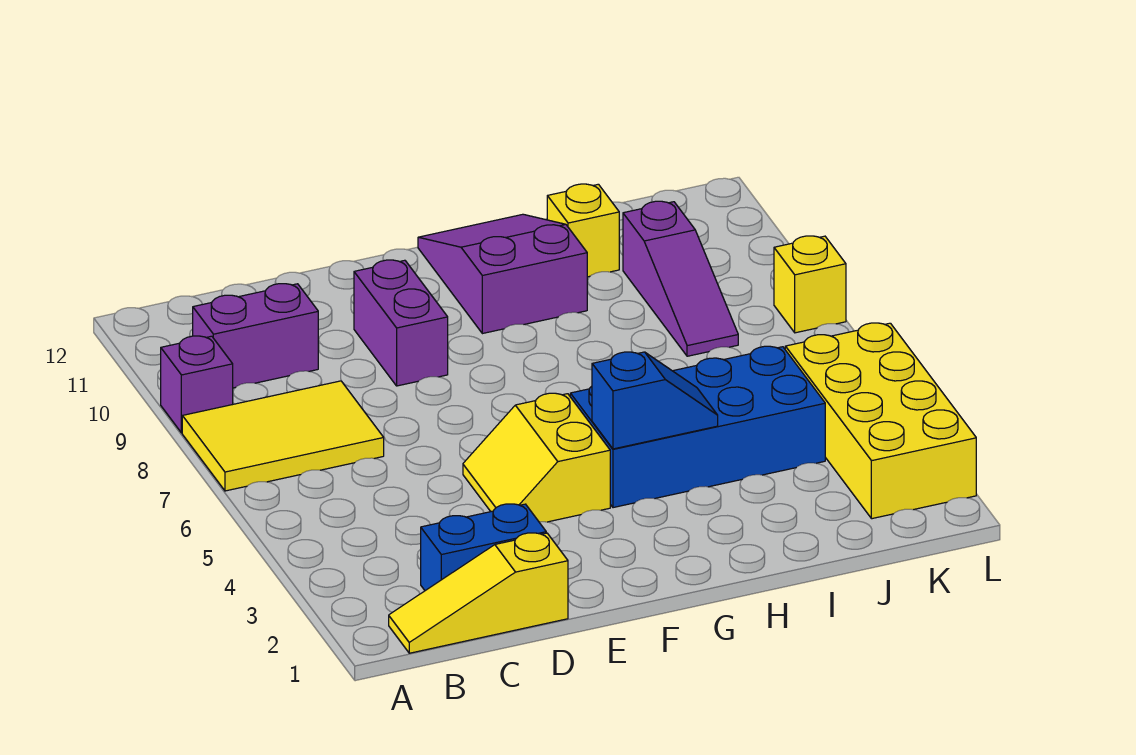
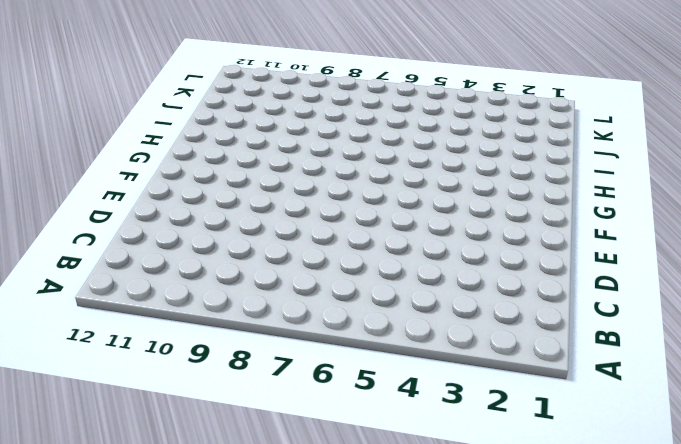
none -> yellow tile A7:C8 level 1
none -> purple brick A9 level 1
none -> yellow slope B1:D1 level 1 top D

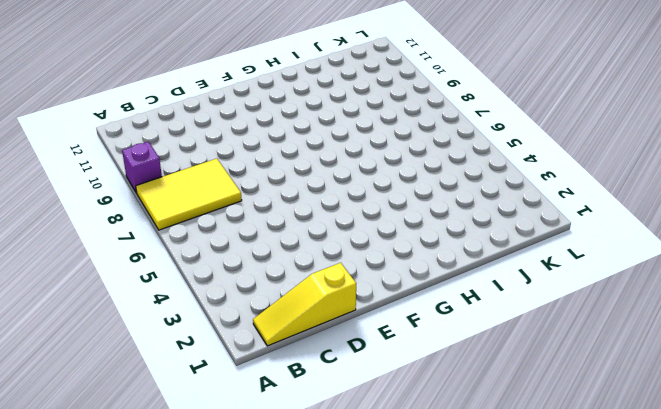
none -> purple brick B10:C10 level 1
none -> blue brick C2:D2 level 1
none -> yellow slope E4:F5 level 1 top F

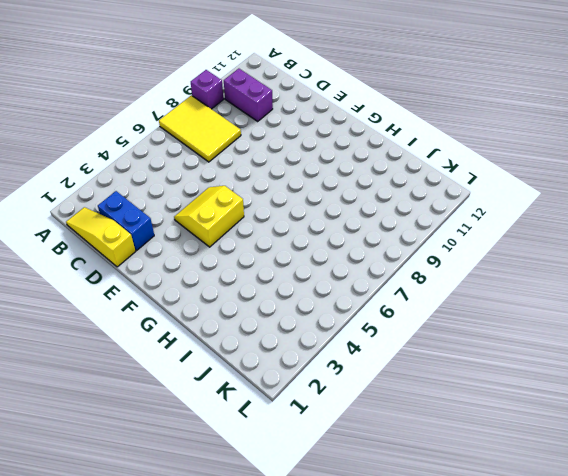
none -> purple brick E9:E10 level 1
none -> blue brick G4:J5 level 1
none -> purple slope G10:H12 level 1 top 10

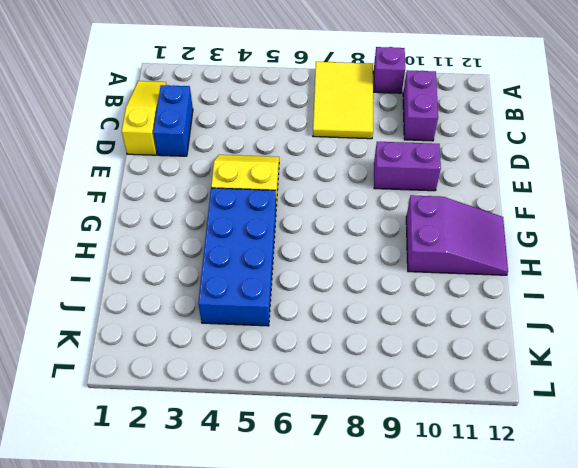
none -> yellow brick I11 level 1
none -> purple slope J8:J10 level 1 top 10
none -> yellow brick K2:L5 level 1

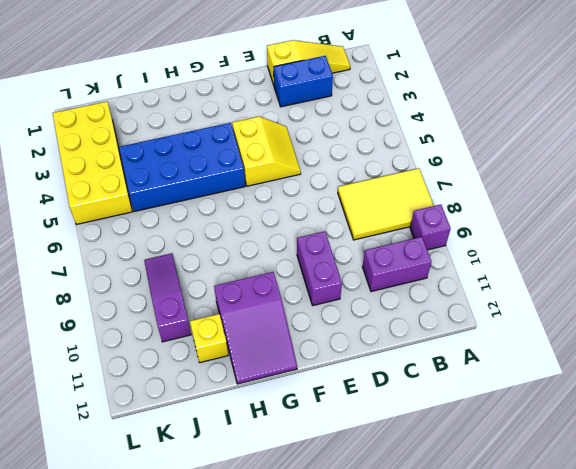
none -> yellow brick L8 level 1
none -> blue slope G4:H4 level 2 top G

